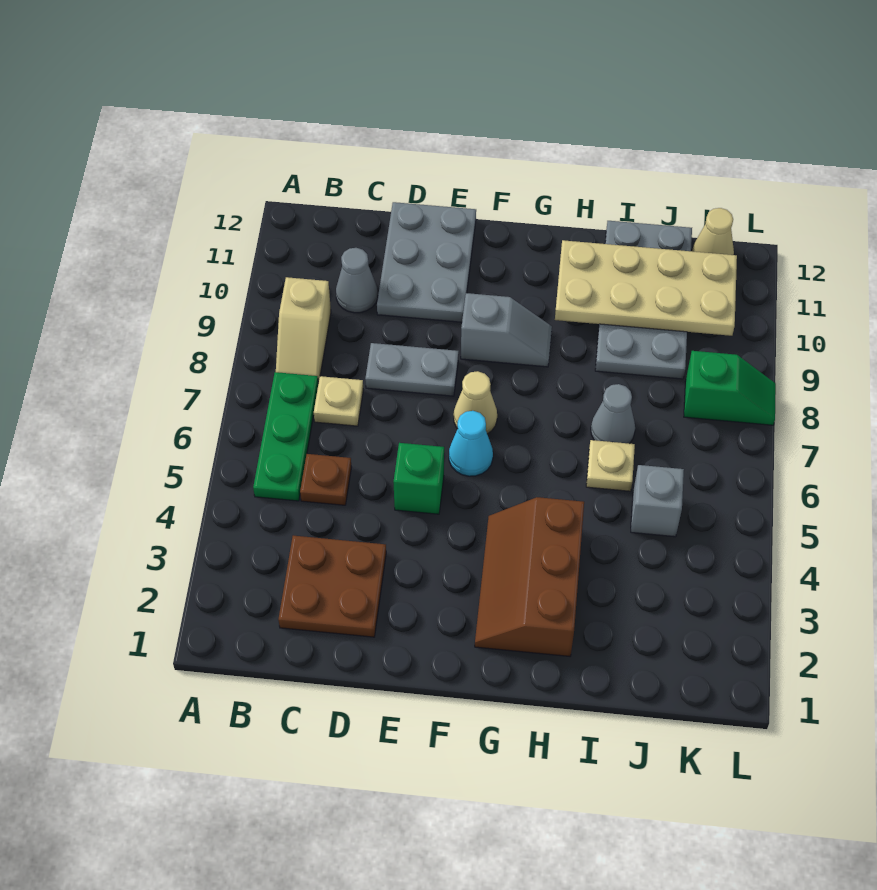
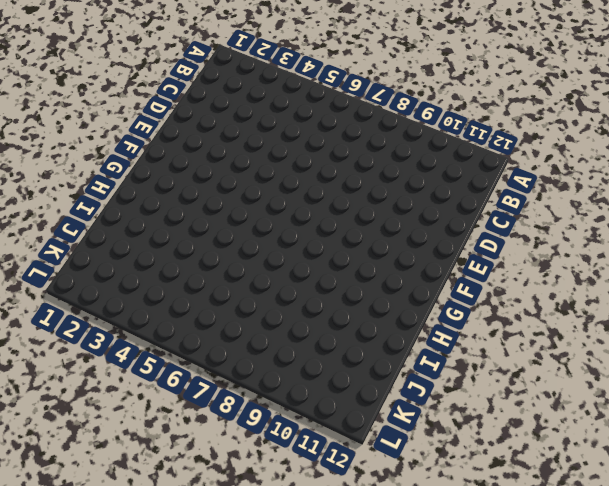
none -> green plate B5:B7 level 1
none -> tan slope B8:B9 level 1 top 9
none -> brown plate C2:D3 level 1

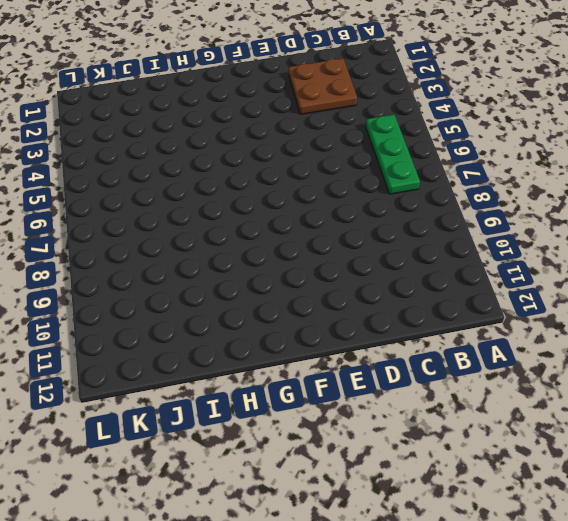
none -> tan slope B8:B9 level 1 top 9
none -> brown plate C5 level 1
none -> tan plate C7 level 1

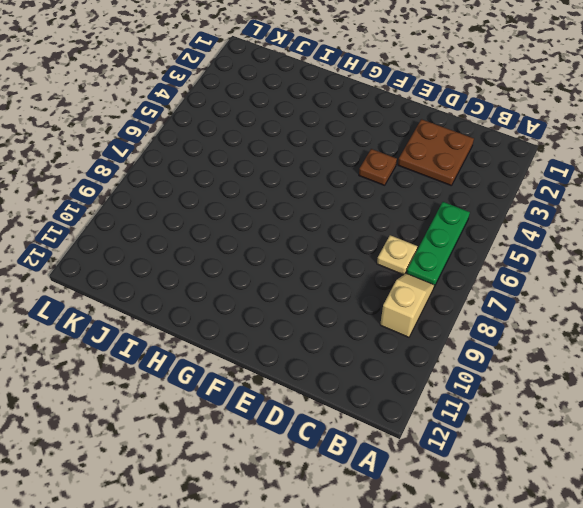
brown plate E4 level 1 -> brown plate C5 level 1
none -> grey cone C10 level 1
none -> grey plate D8:E8 level 1
none -> grey plate D10:E12 level 1

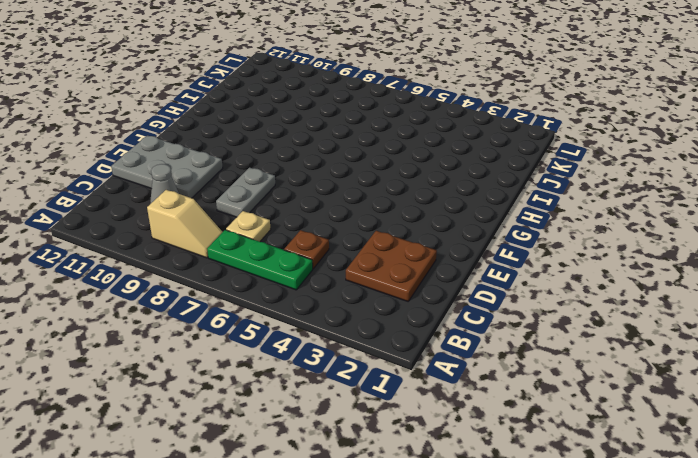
none -> green brick E5 level 1
none -> cyan cone F6 level 1
none -> tan cone F7 level 1

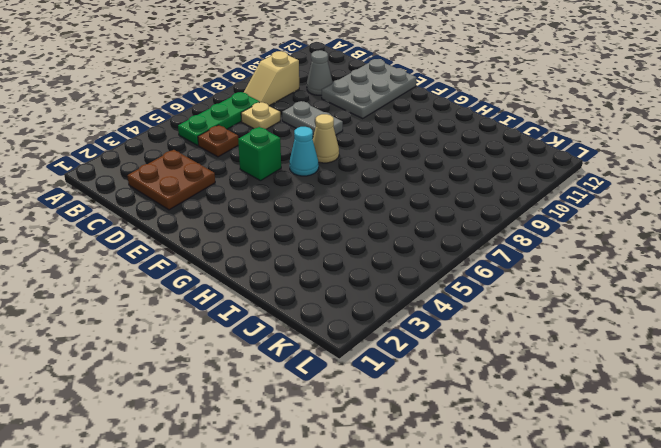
none -> grey slope F9:G9 level 1 top F
none -> brown slope G2:H4 level 1 top H
none -> tan plate I6 level 1

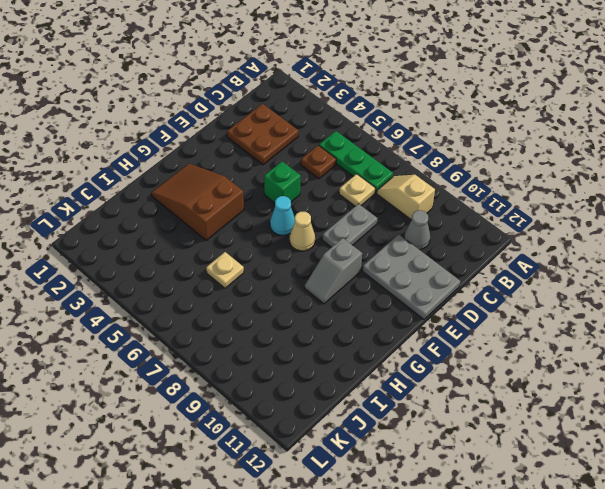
brown slope G2:H4 level 1 top 4 -> brown slope G2:H4 level 1 top H
none -> grey cone I7 level 1
none -> grey plate I9:J12 level 1
none -> grey brick J5 level 1

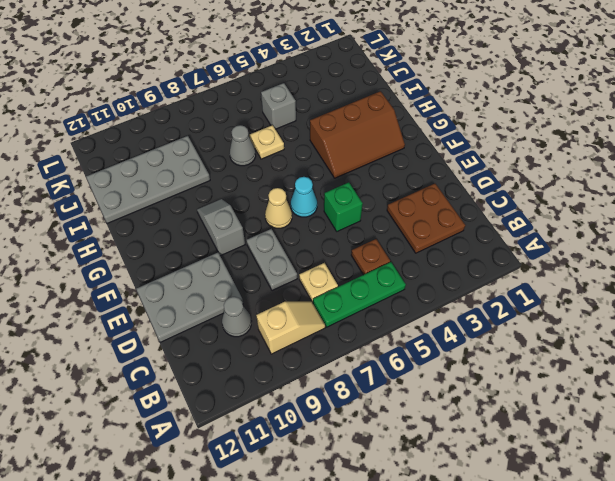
none -> green slope K8:L8 level 1 top K
none -> tan cone K12 level 1
none -> tan plate H10:K11 level 2

